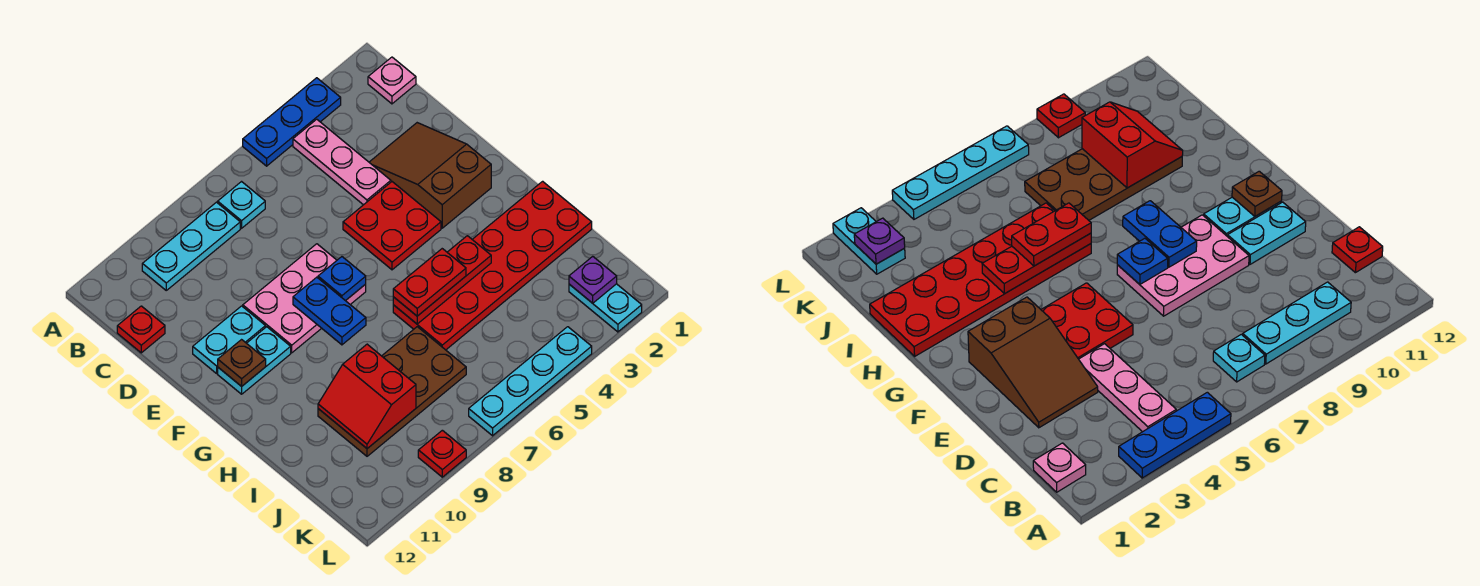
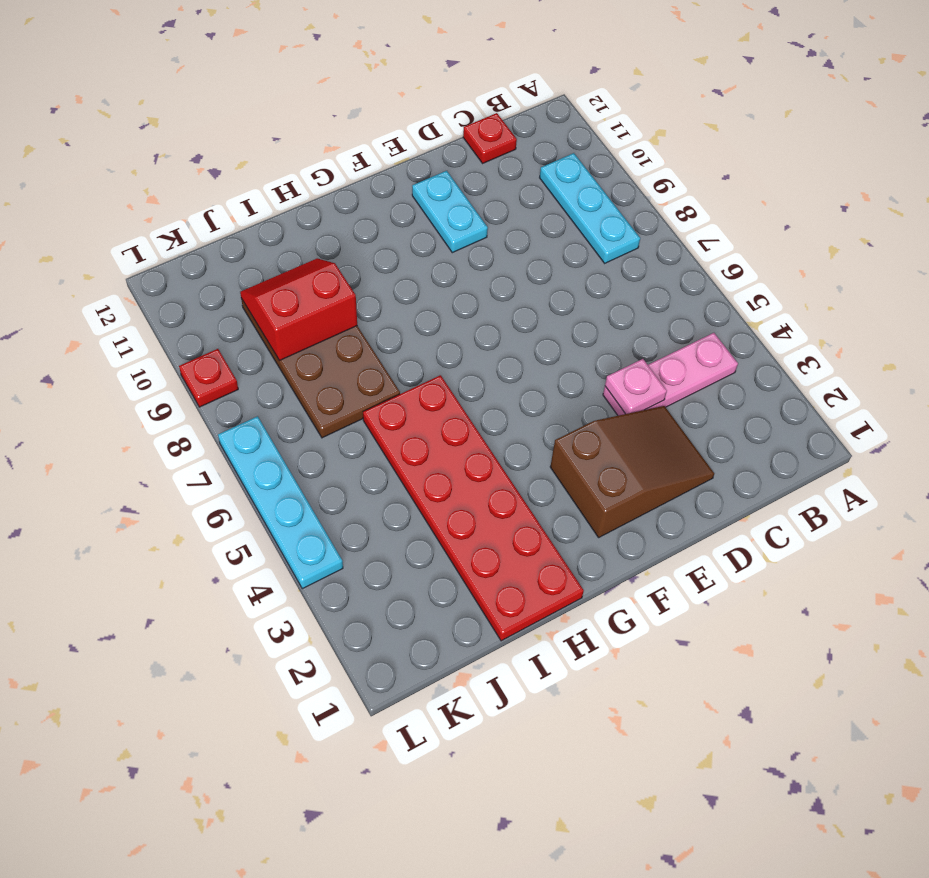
pink plate D4 level 2 -> pink plate B1 level 1
none -> blue plate A3:A5 level 1
none -> cyan plate B7 level 1
none -> red plate E4:F5 level 1

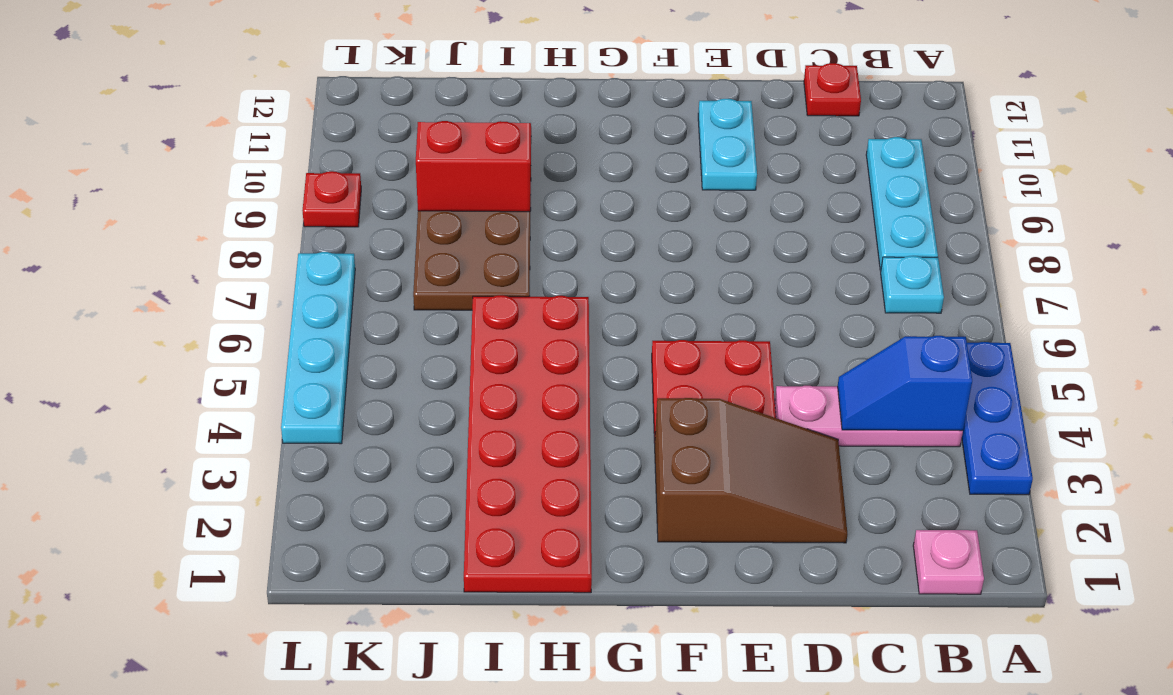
blue slope B4:C4 level 2 top B -> none
none -> pink plate E7:F9 level 1
none -> cyan plate F10:F11 level 1
none -> cyan plate K2:L2 level 1

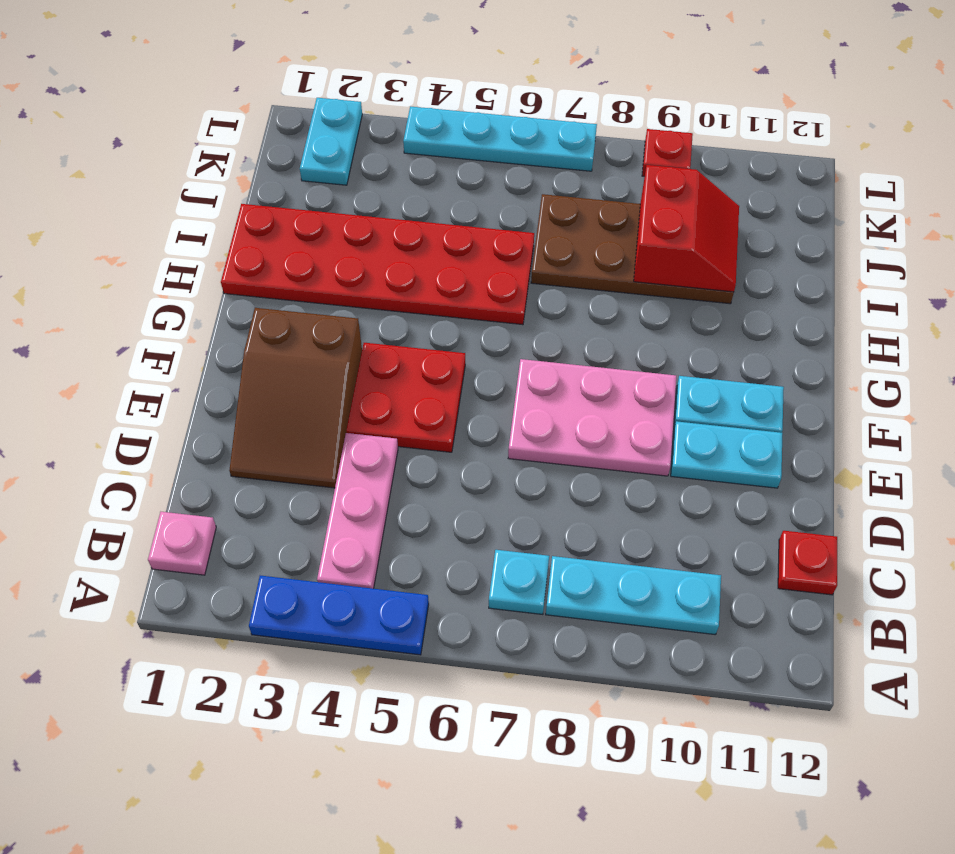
none -> blue plate F7 level 2
none -> blue plate F8:G8 level 2
none -> brown plate F11 level 2

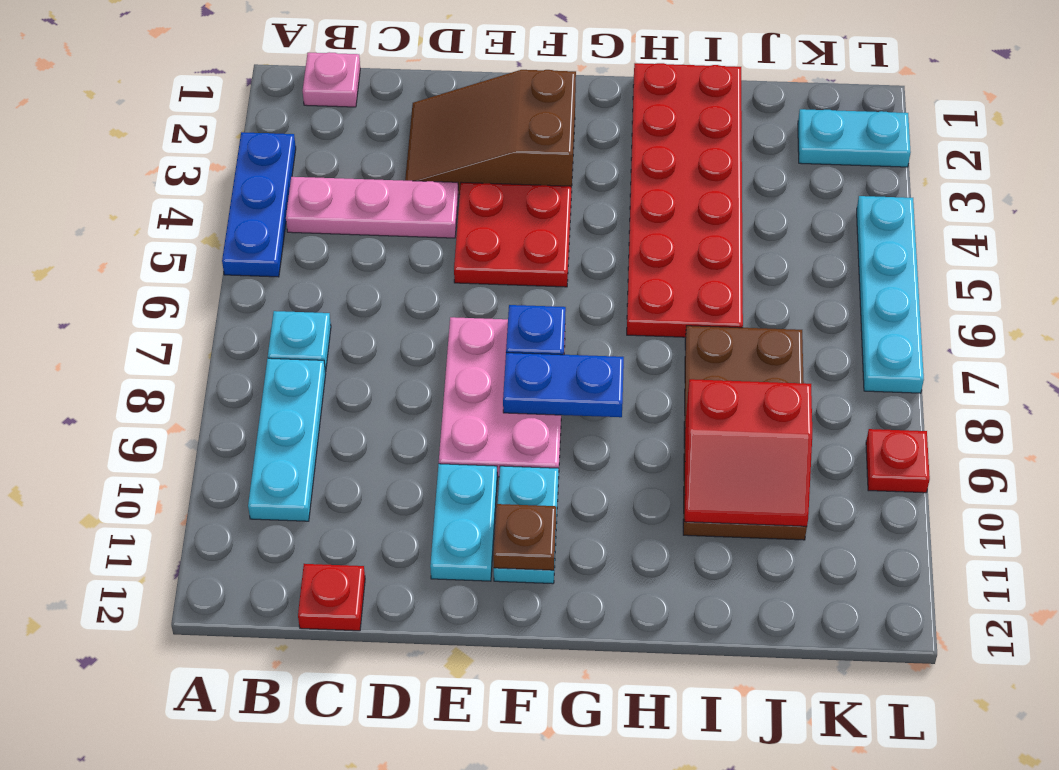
none -> red plate H4:H6 level 2
none -> purple plate K2 level 2
none -> red plate H5:H6 level 3

